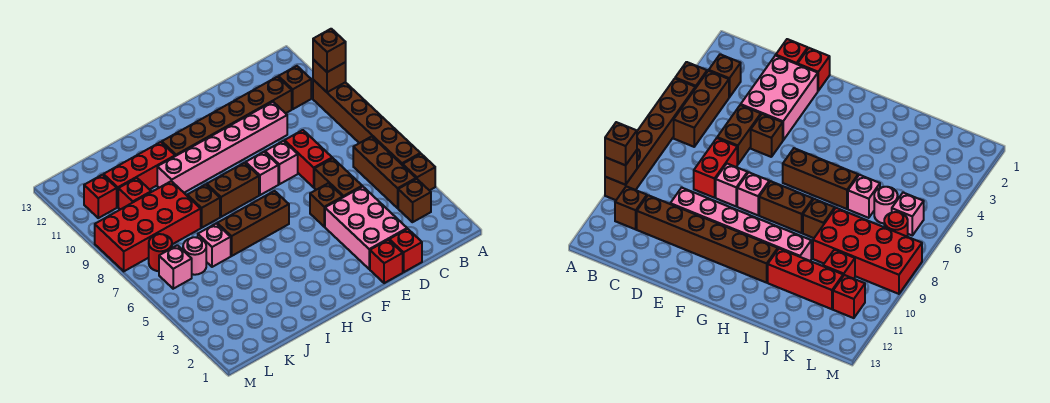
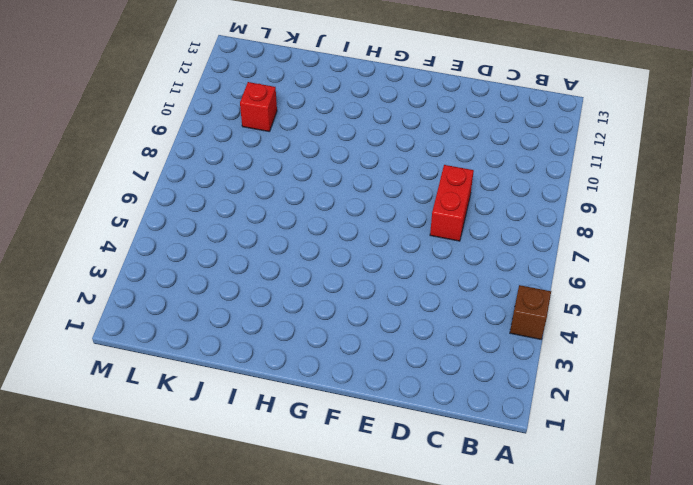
none -> brown brick A5:A10 level 1
none -> brown brick B3 level 1
none -> brown brick B4:B6 level 1

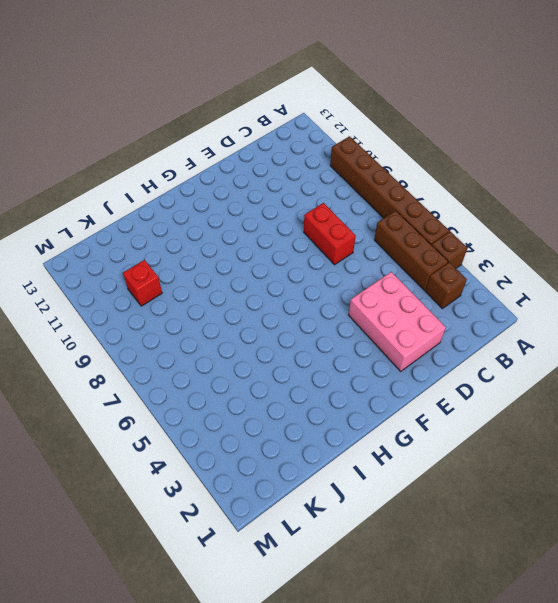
none -> brown brick B11 level 1
none -> brown brick C11:H11 level 1
none -> red brick D1 level 1

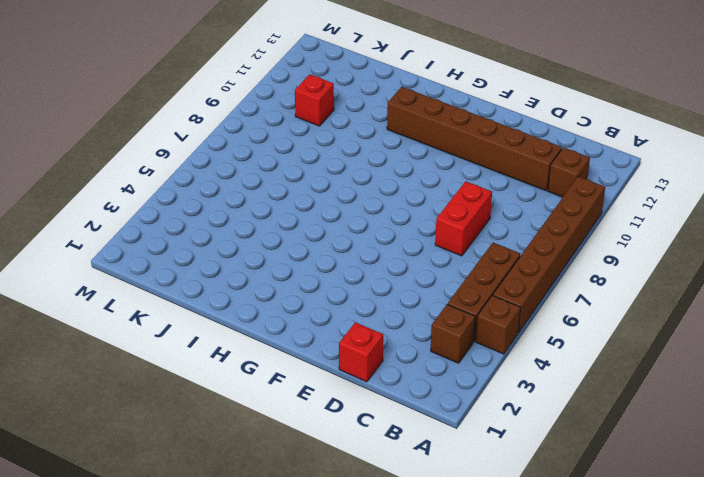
none -> pink brick D2:E4 level 1
none -> brown brick D5:D6 level 1
none -> pink brick D10:I10 level 1

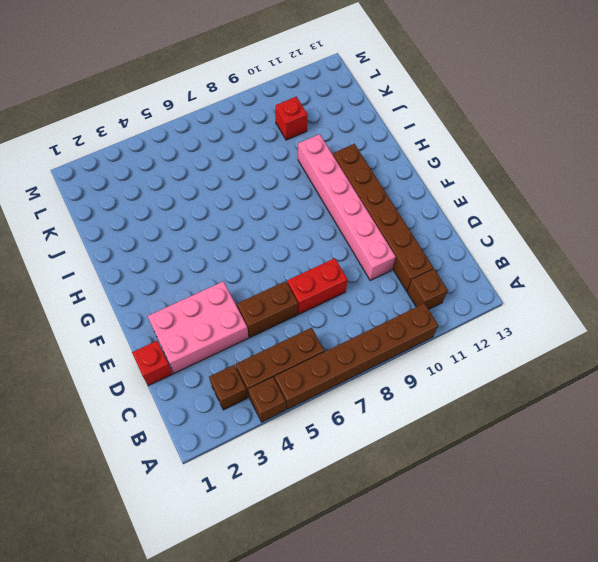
none -> red brick E1 level 1
none -> brown brick E5 level 1
none -> pink brick E8 level 1

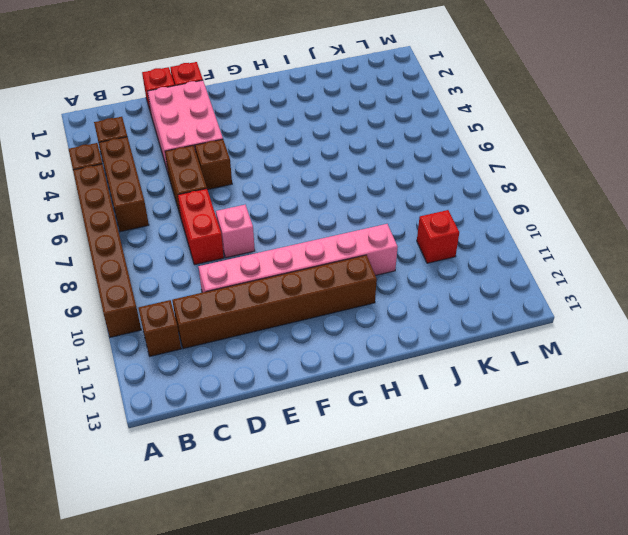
none -> pink brick F8 level 1
none -> brown brick G6:I6 level 1
none -> brown brick G8:H8 level 1

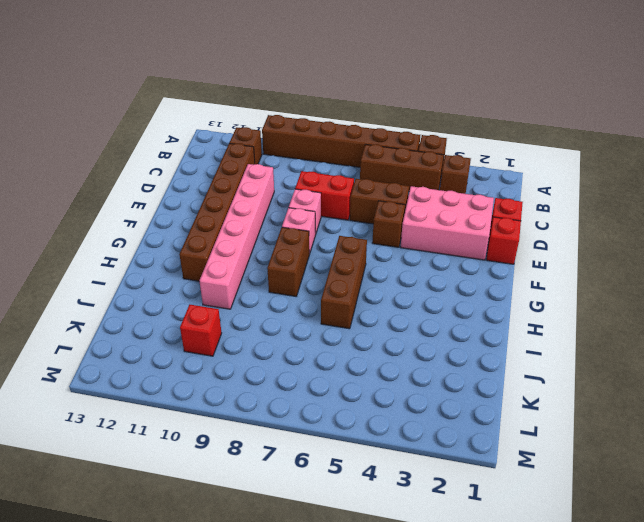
none -> brown brick I8 level 1
none -> red brick I11:K11 level 1
none -> pink brick J6 level 1

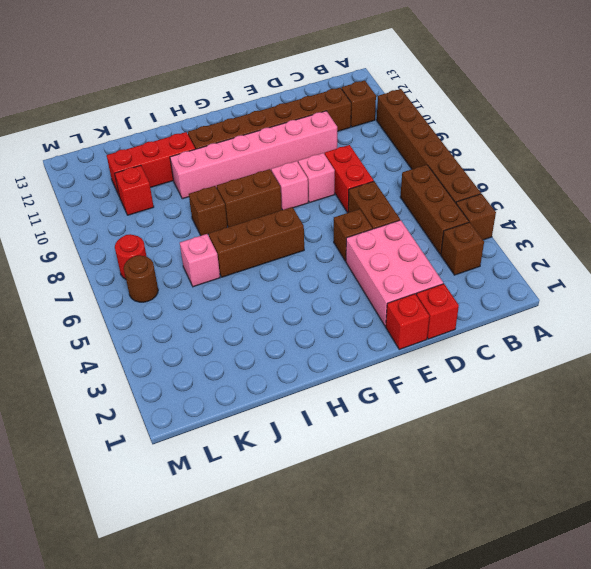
brown round brick L6 level 1 -> pink brick L6 level 1
none -> red brick J8:M9 level 1
none -> pink round brick K6 level 1
none -> red brick L11 level 1

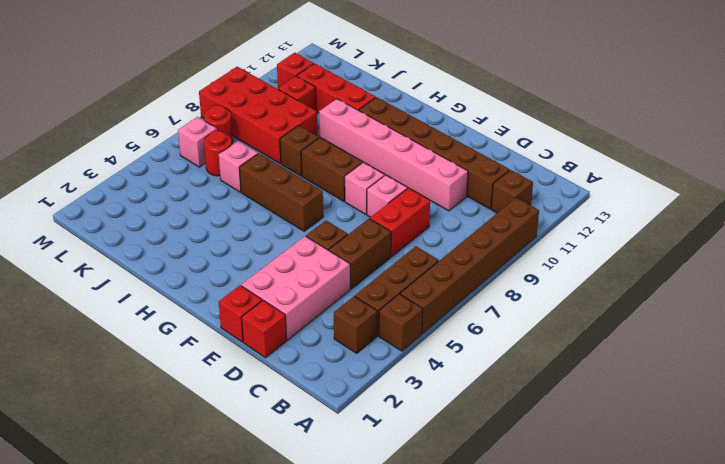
red round brick K6 level 1 -> pink round brick K6 level 1
none -> brown brick A10 level 2
none -> brown brick A10 level 3

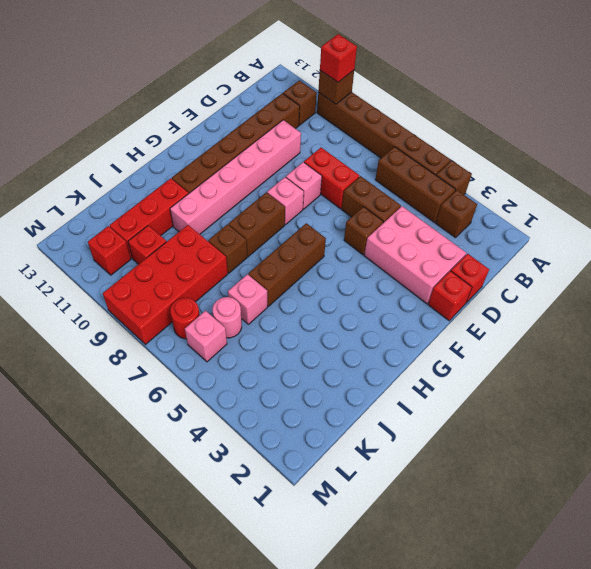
red brick A10 level 3 -> brown brick A10 level 3

